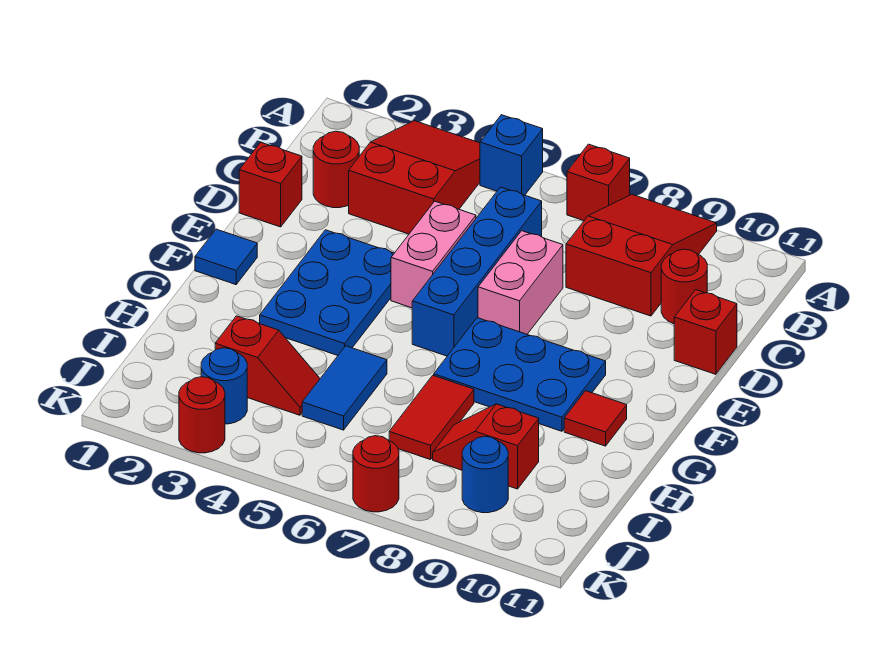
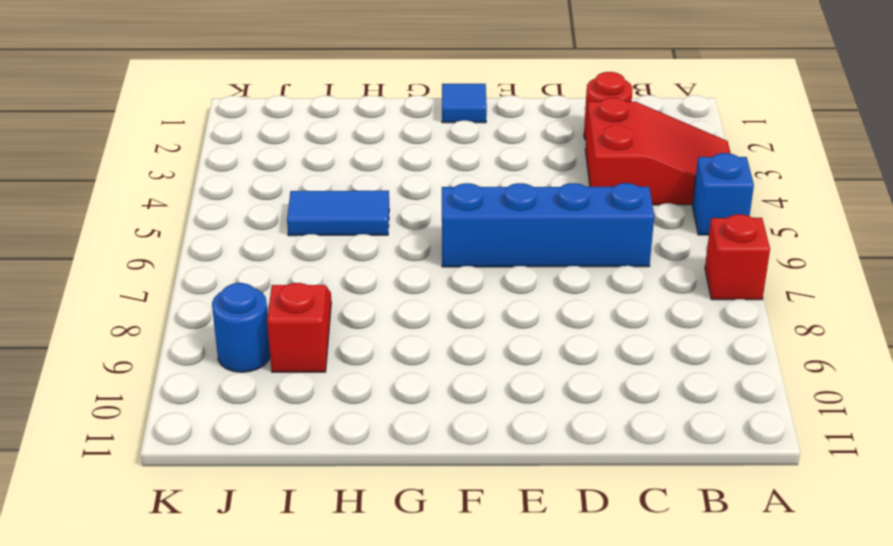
none -> red slope A8:C9 level 1 top C
none -> red round brick C10 level 1
none -> red brick D1 level 1

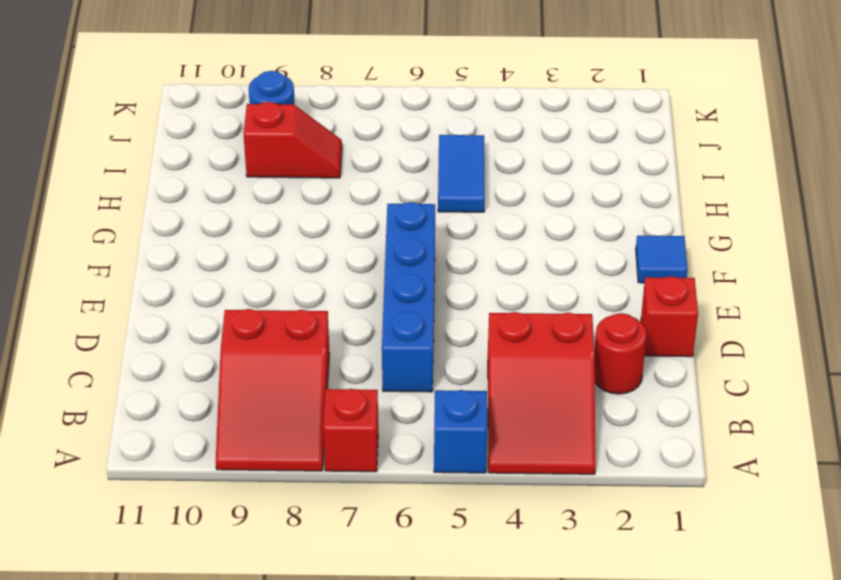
none -> red round brick C10 level 1
none -> pink brick D5:E5 level 1
none -> pink brick D7:E7 level 1

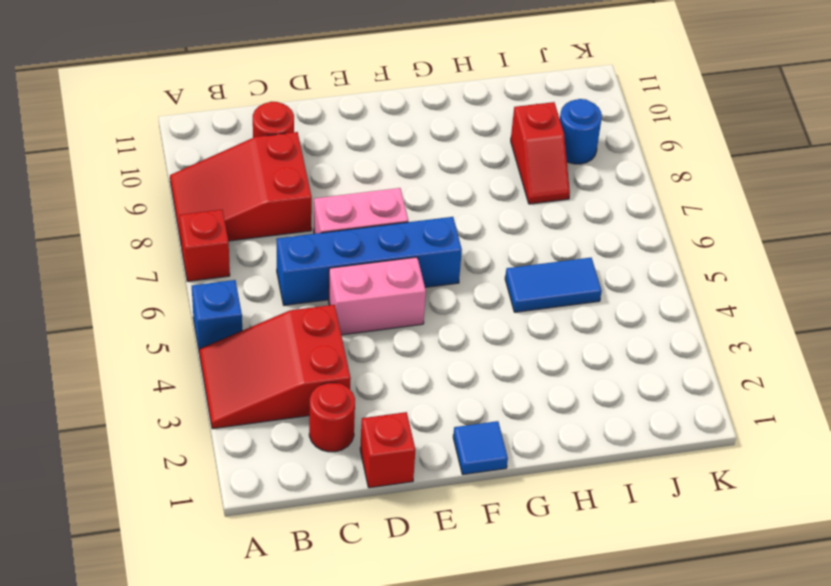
none -> red brick D11 level 1
none -> blue plate E3:G4 level 1
none -> blue plate F7:G9 level 1

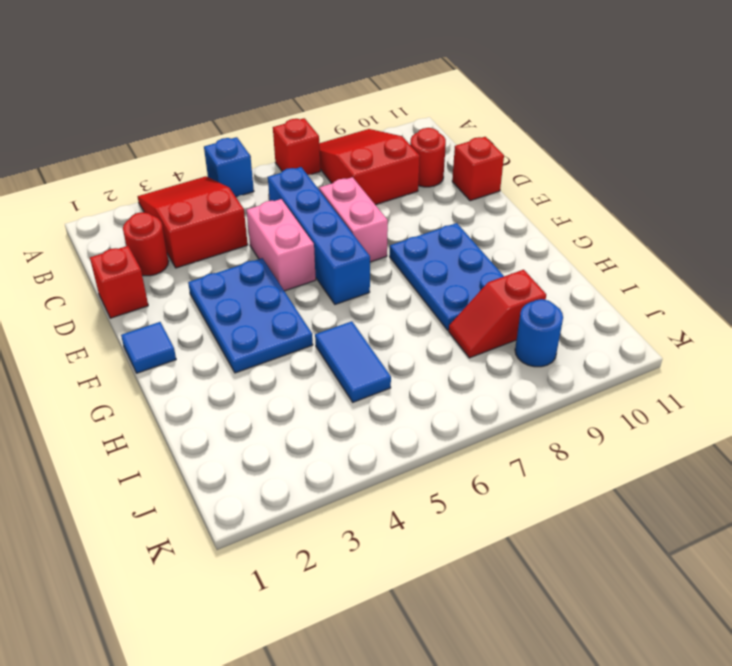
blue plate F8:H9 level 1 -> blue plate F7:G9 level 1
none -> red tile G10 level 1
none -> red tile H7:I7 level 1
none -> red slope I3:I4 level 1 top 3

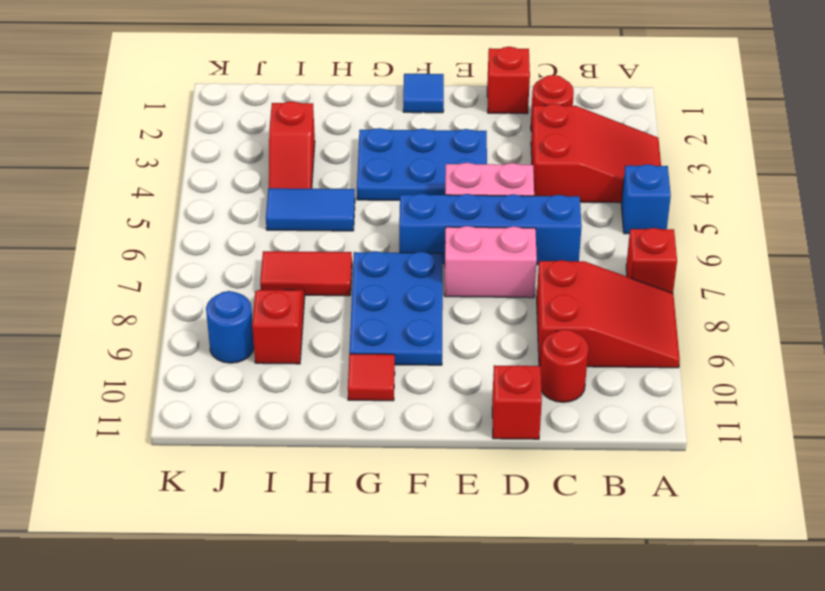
none -> blue round brick J3 level 1
none -> red round brick K3 level 1
none -> red round brick K7 level 1

